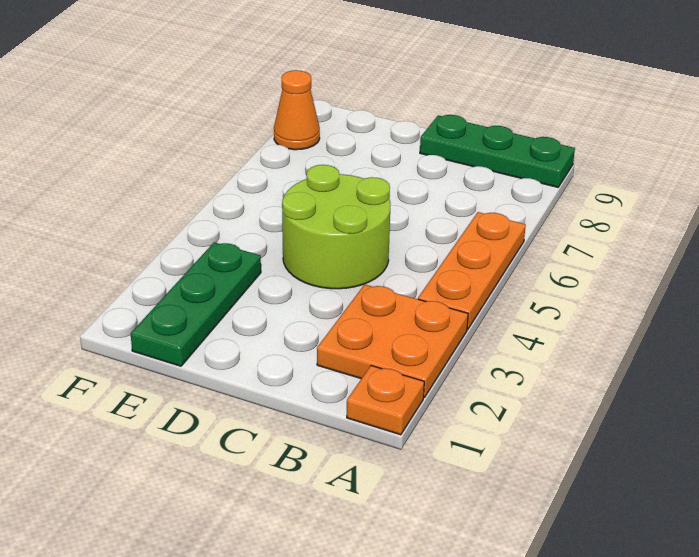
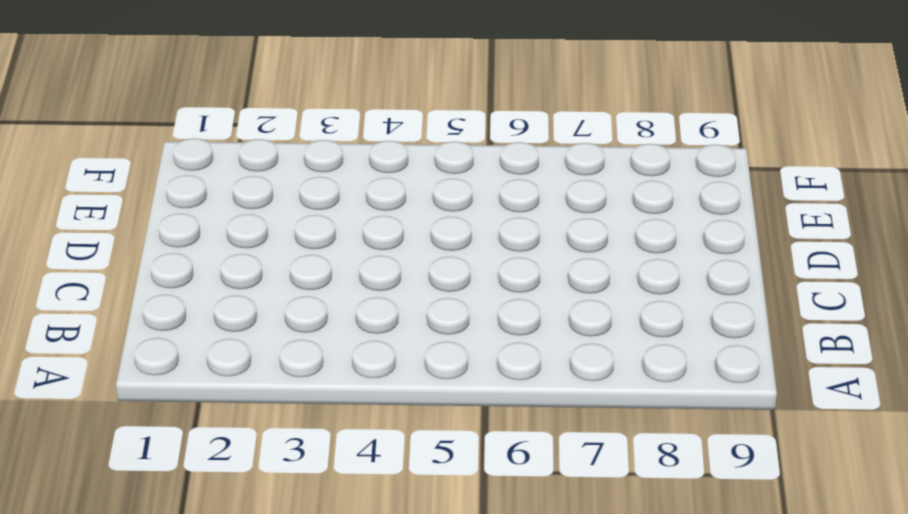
none -> orange plate A1 level 1
none -> orange plate A2:B3 level 1

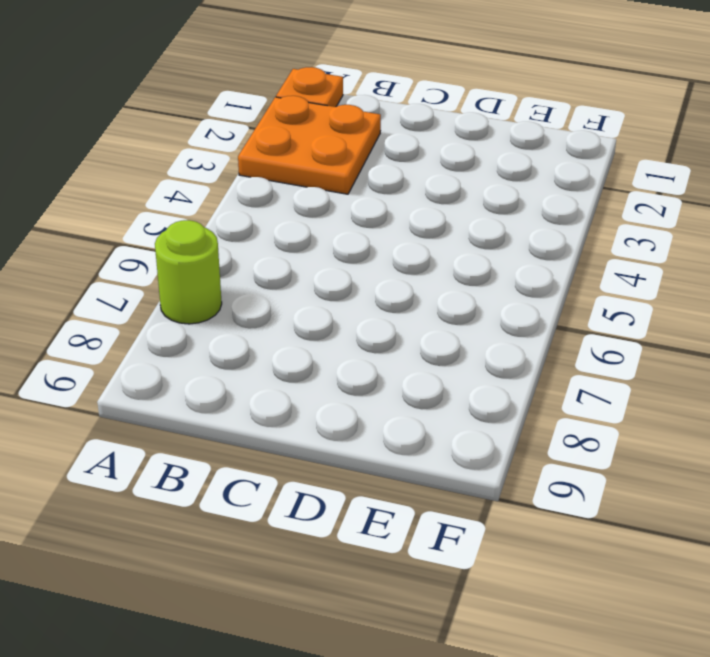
lime round brick A7 level 1 -> none
none -> orange plate A4:A6 level 1
none -> green plate A9:C9 level 1

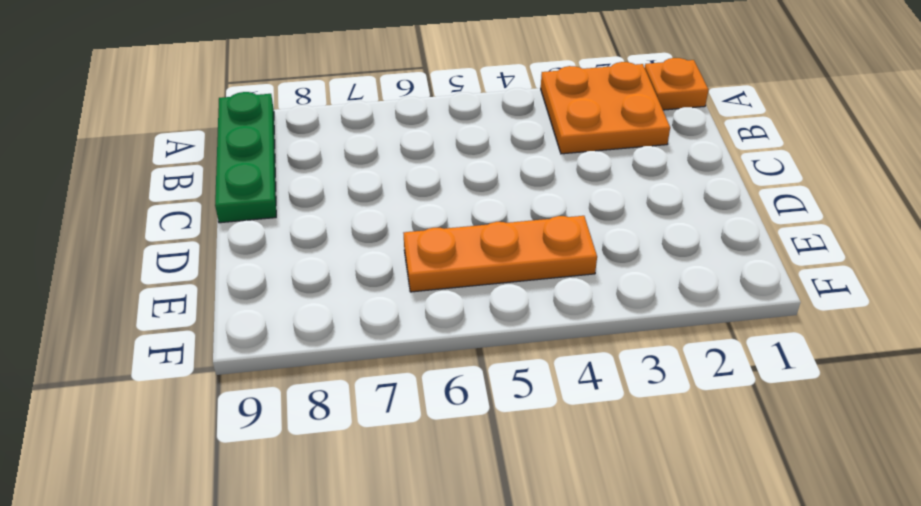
orange plate E4:E6 level 1 -> orange plate A4:A6 level 1
none -> lime round brick C4:D5 level 1
none -> green plate E1:E3 level 1

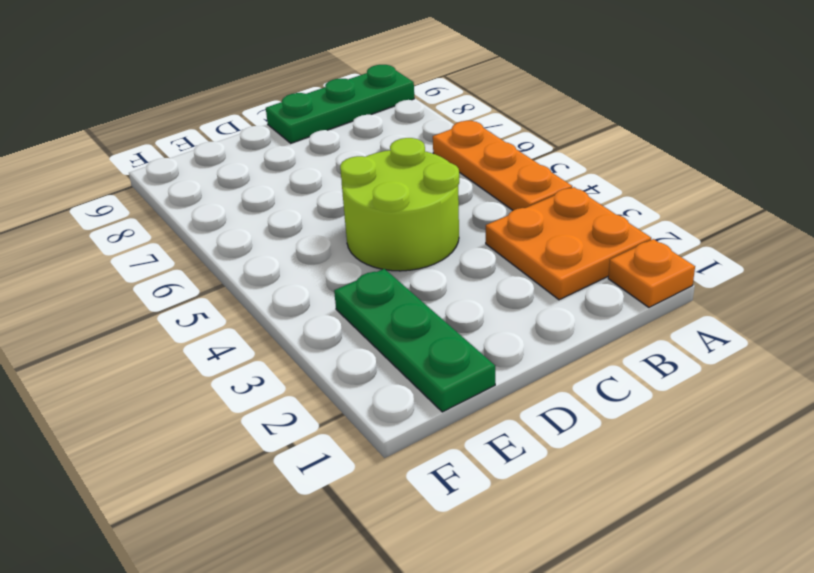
none -> orange cone F8 level 1

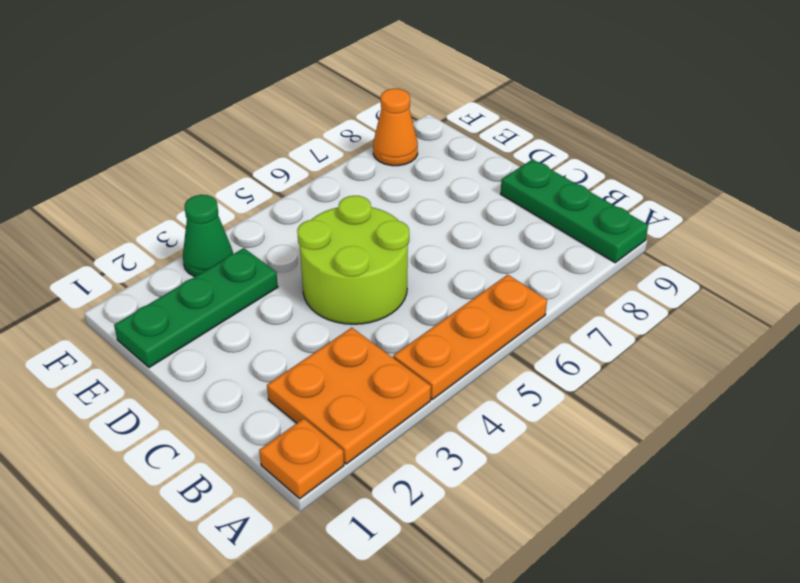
green cone F3 level 1 -> none

